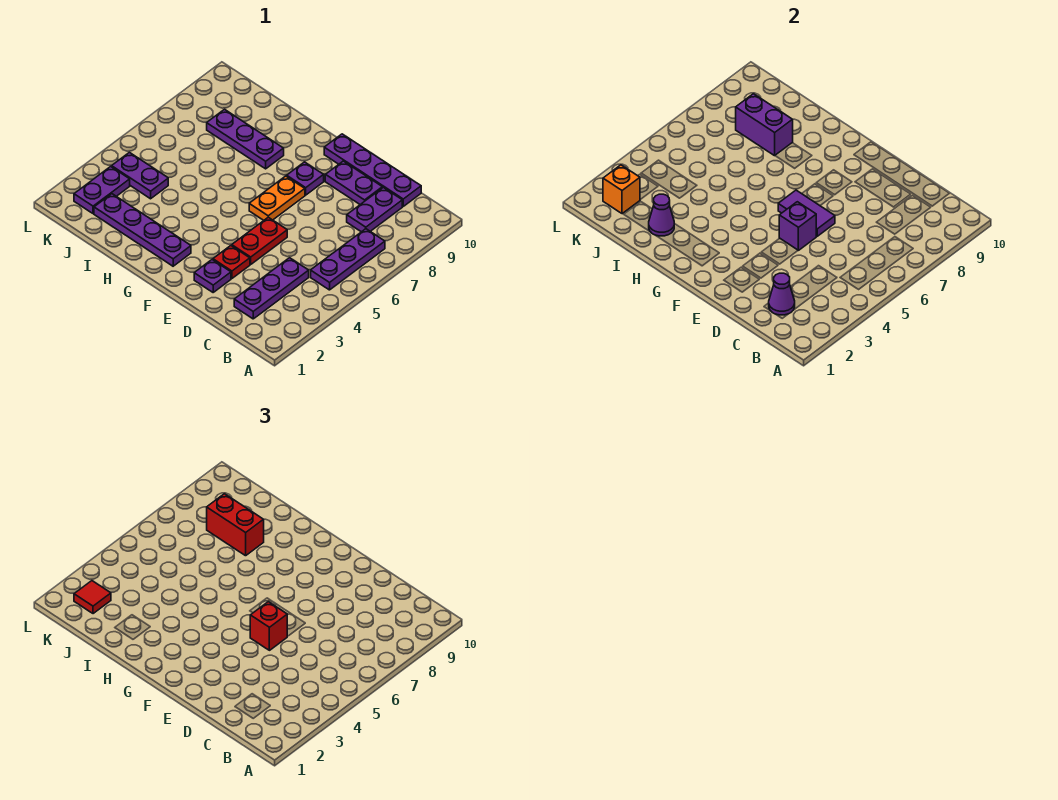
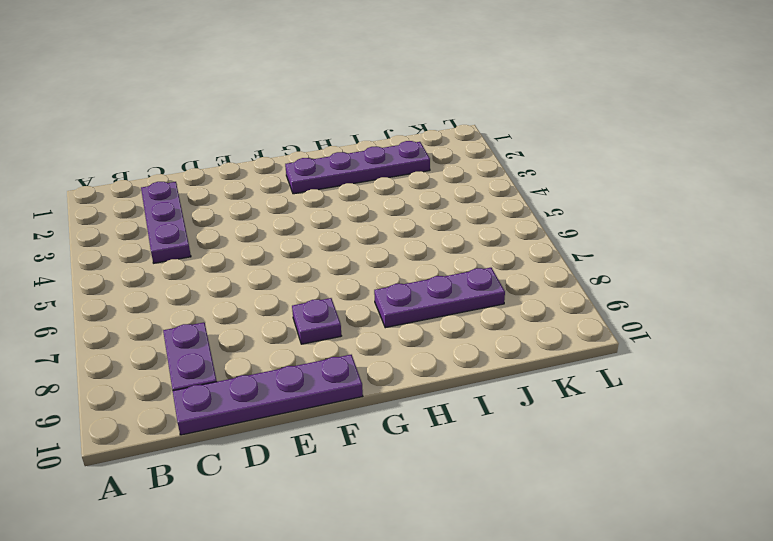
none -> purple plate B5:B7 level 1
none -> purple plate D9:E9 level 1
none -> purple plate E2 level 1

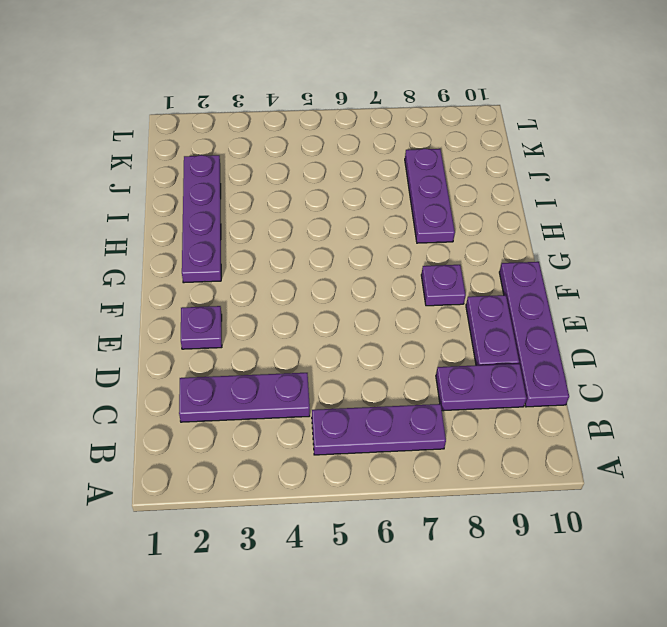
none -> red plate E3 level 1
none -> red plate E4:E5 level 1
none -> orange plate F6:F7 level 1

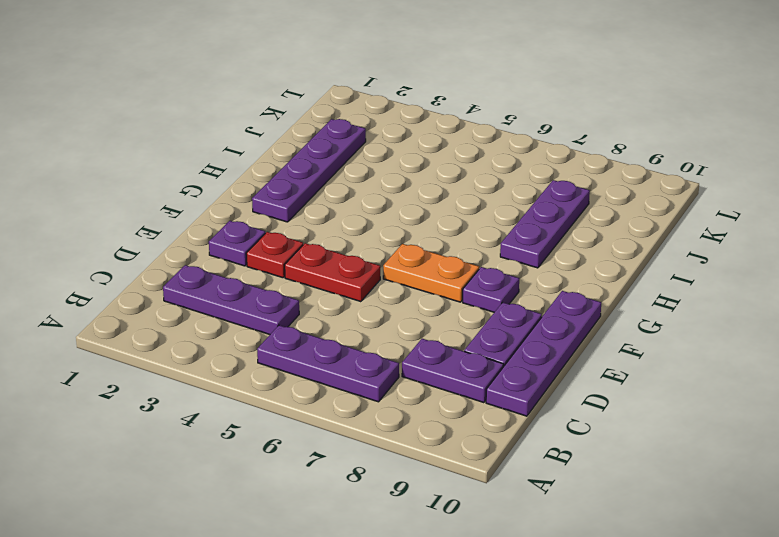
none -> purple plate J4:K4 level 1
none -> purple plate K2:K3 level 1
none -> purple cone C2 level 2

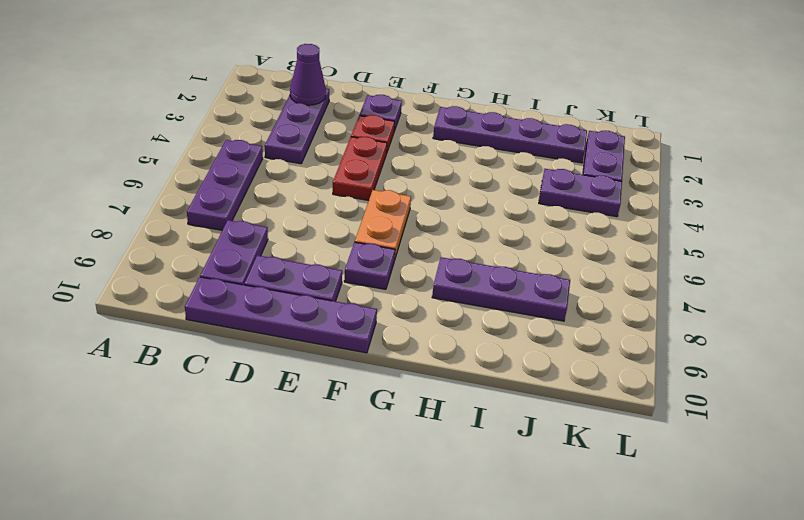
none -> purple brick E5 level 2
none -> purple tile E6:F6 level 2
none -> purple cone I2 level 2

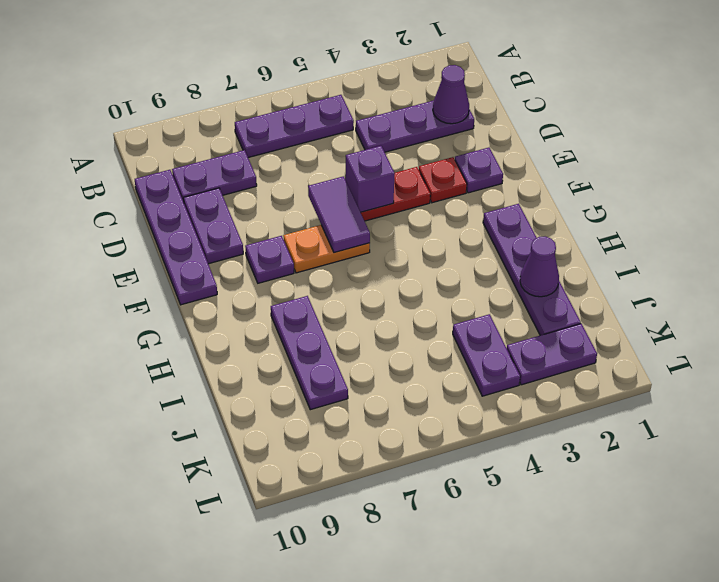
none -> purple brick I8:J8 level 2
none -> orange brick K2 level 2
none -> red brick E5 level 3

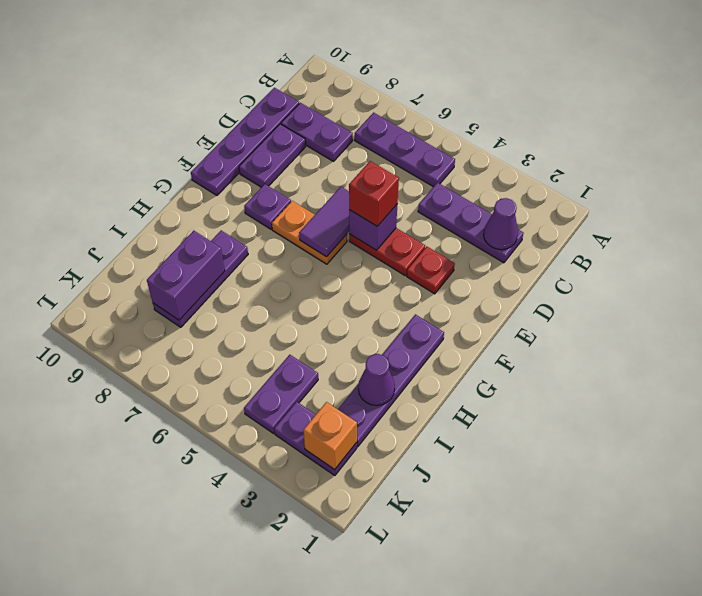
none -> purple plate E2 level 1
none -> red brick I8:J8 level 3
none -> red tile K2 level 3

